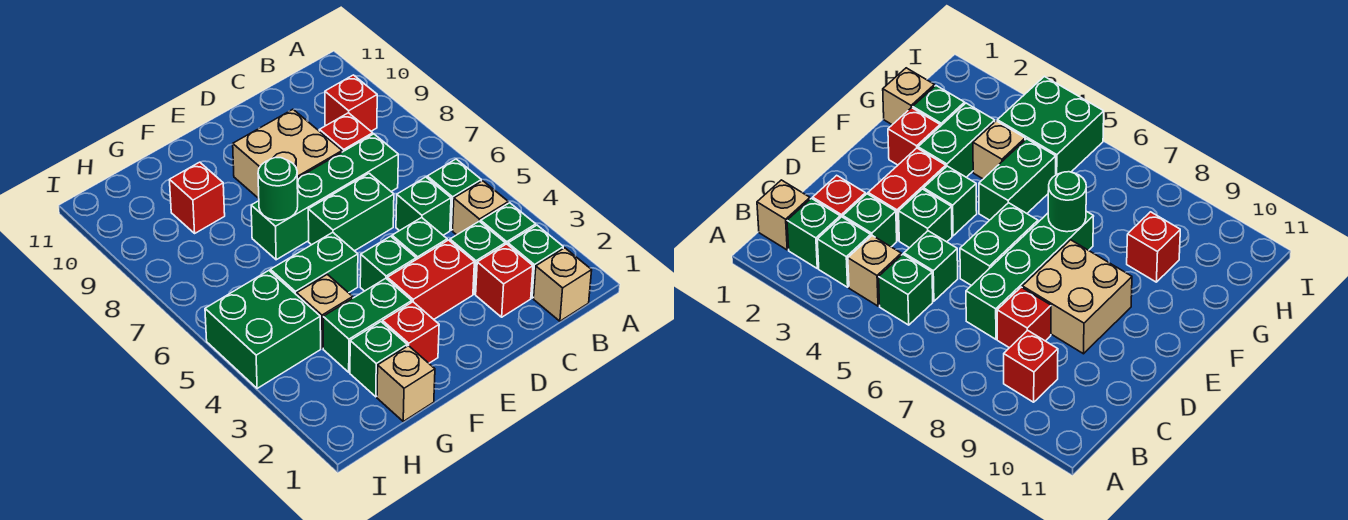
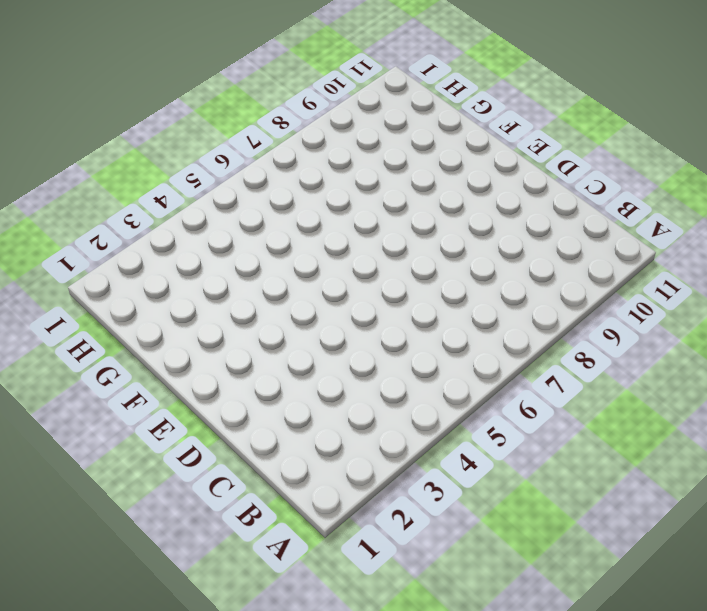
none -> tan brick B1 level 1
none -> green brick B2 level 1
none -> green brick B3 level 1

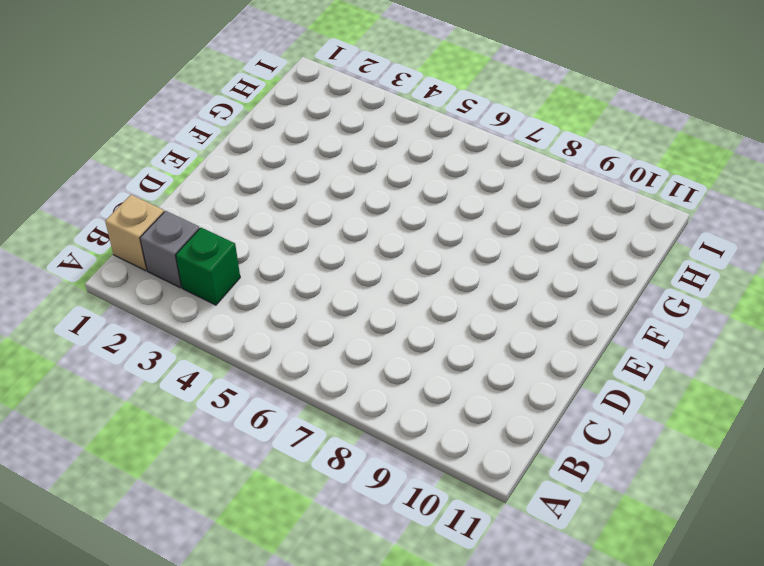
grey brick B2 level 1 -> green brick B2 level 1
none -> tan brick B4 level 1
none -> green brick B5 level 1
none -> red brick B9 level 1

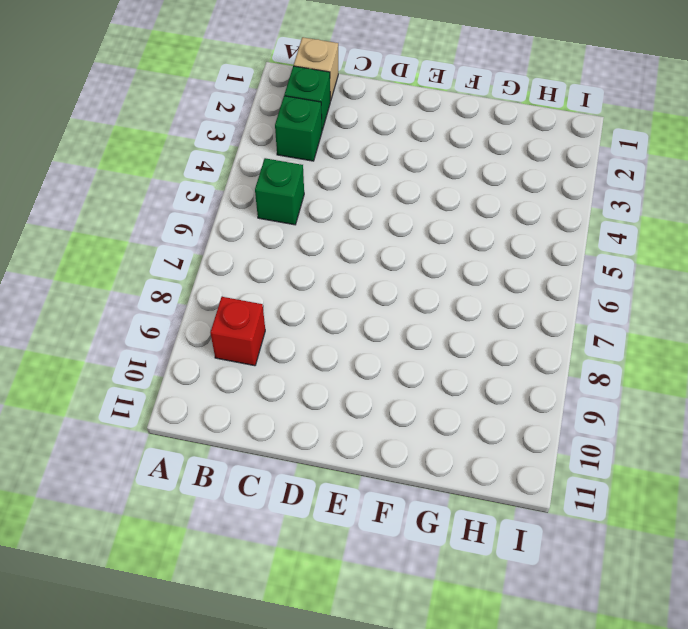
none -> tan brick B4 level 1
none -> red brick C2 level 1
none -> green brick C3 level 1

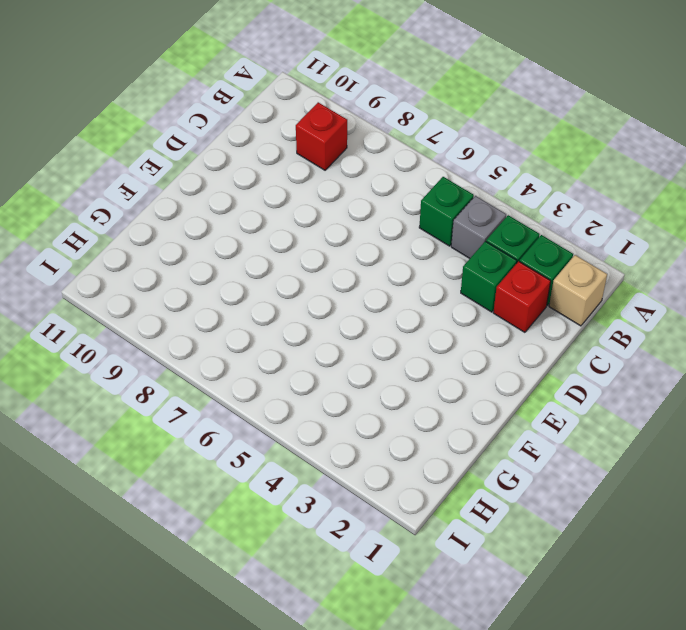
grey brick B4 level 1 -> tan brick B4 level 1
none -> green brick C5 level 1
none -> green brick C7:F7 level 1
none -> red brick C8 level 1

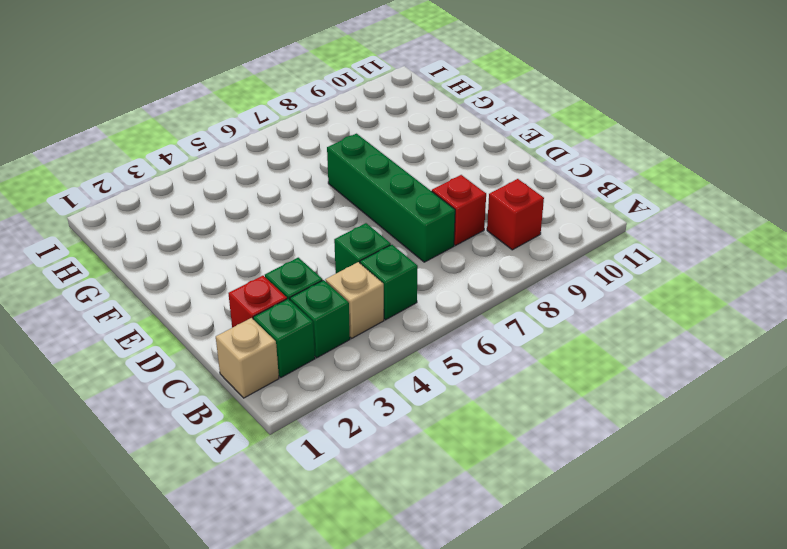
none -> red brick D3:E3 level 1
none -> green brick D4 level 1
none -> green brick D6:E6 level 1

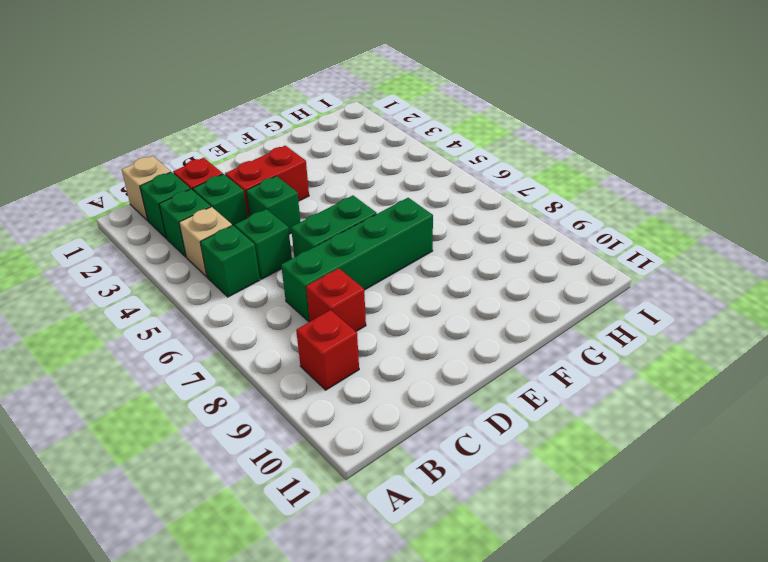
none -> tan brick D8:E9 level 1
none -> green brick E4 level 1
none -> red brick F2 level 1

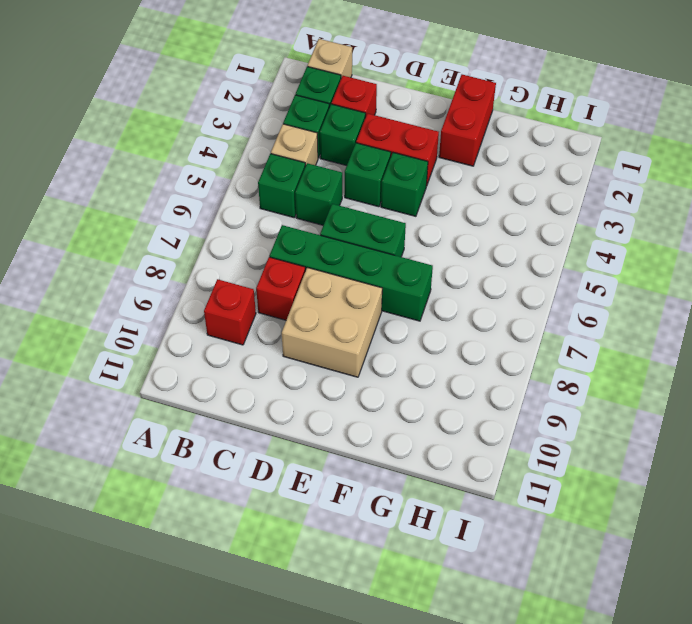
red brick F1:F2 level 1 -> red brick F2 level 1
none -> green brick F3:G3 level 1
none -> green brick F5:G5 level 1
none -> tan brick G1 level 1

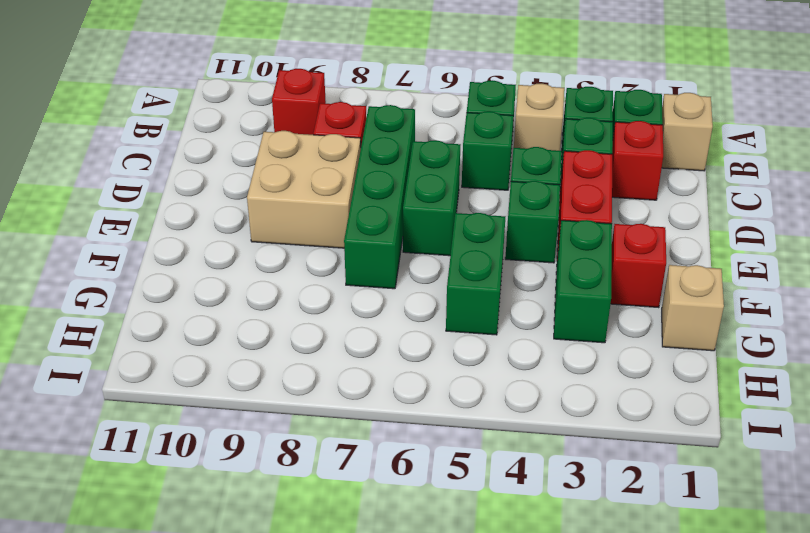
none -> green brick G2 level 1
none -> tan brick G4 level 1
none -> red brick G9 level 1

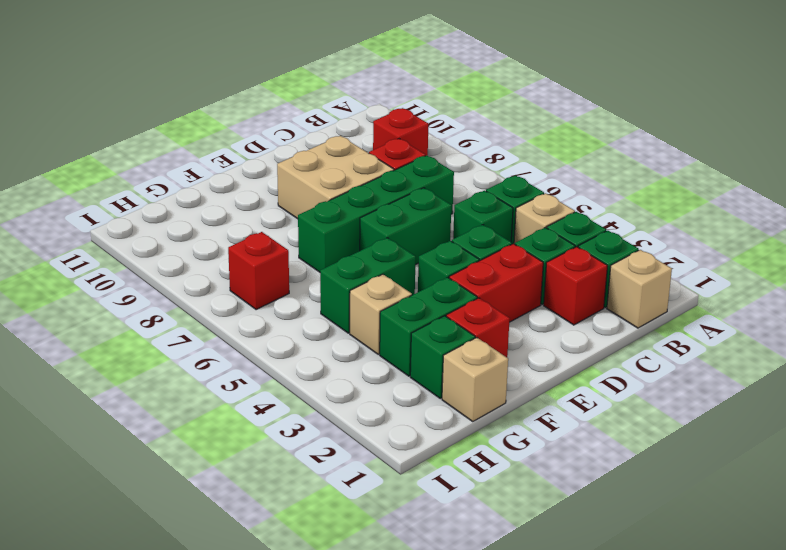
red brick H7 level 1 -> red brick G9 level 1
none -> green brick H4:I5 level 1
none -> green round brick F7 level 2

